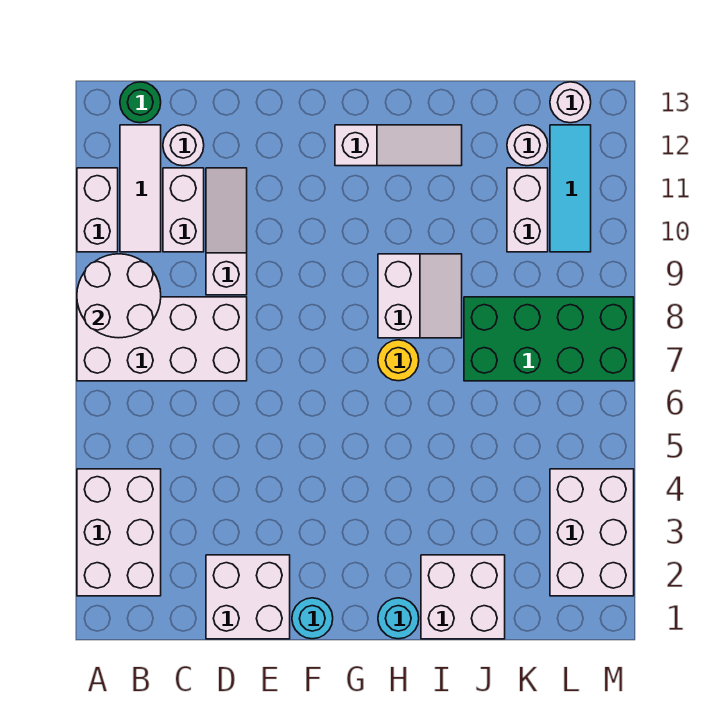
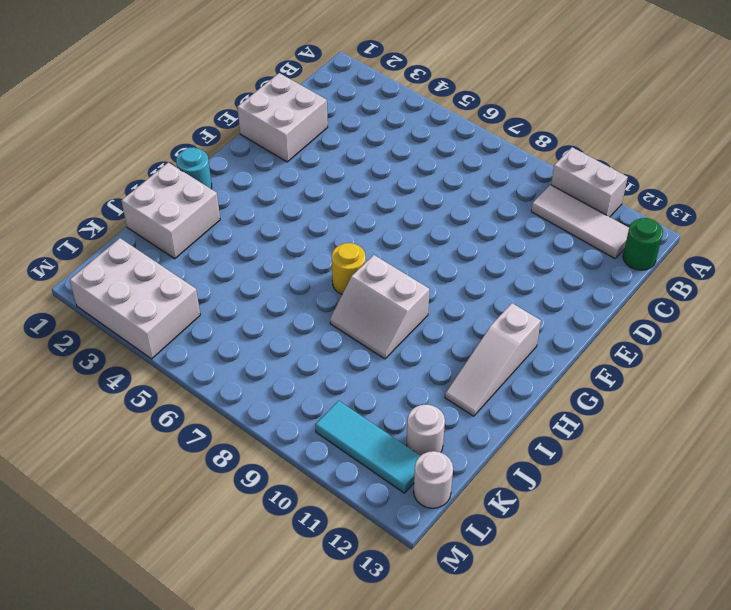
none -> white brick A2:B4 level 1
none -> white brick A7:D8 level 1
none -> white brick C10:C11 level 1

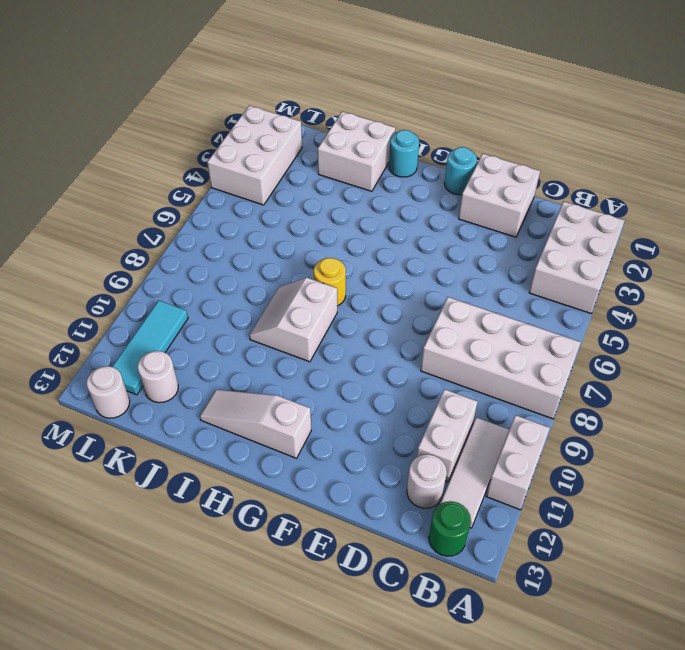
none -> white slope D9:D11 level 1 top 9
none -> green brick J7:M8 level 1
none -> white brick K10:K11 level 1

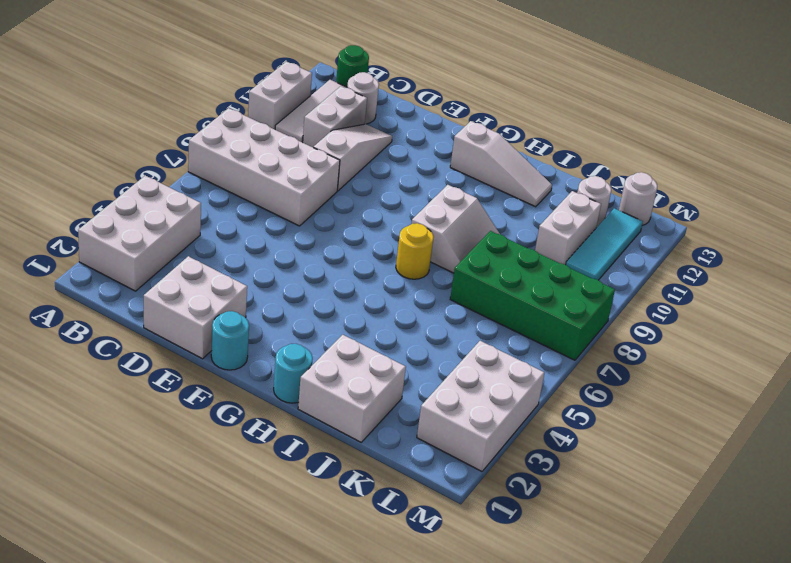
none -> white round brick A8:B9 level 2

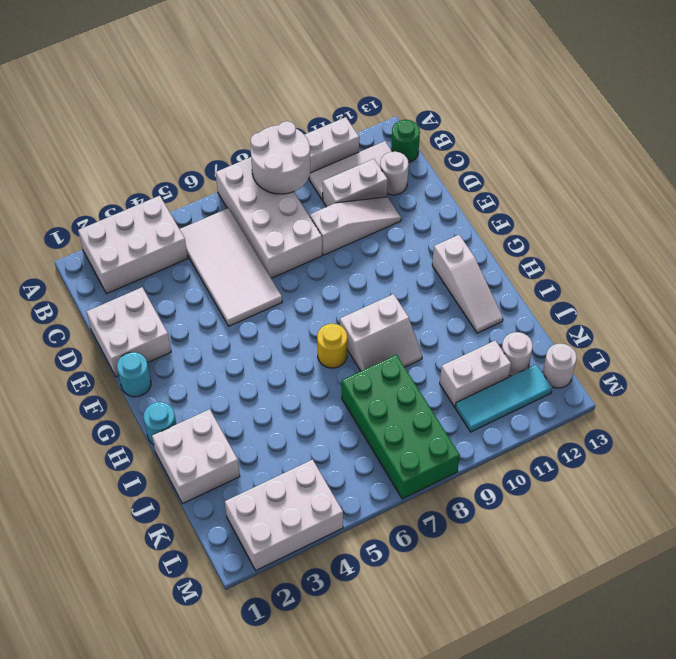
white tile B5:E6 level 1 -> none

